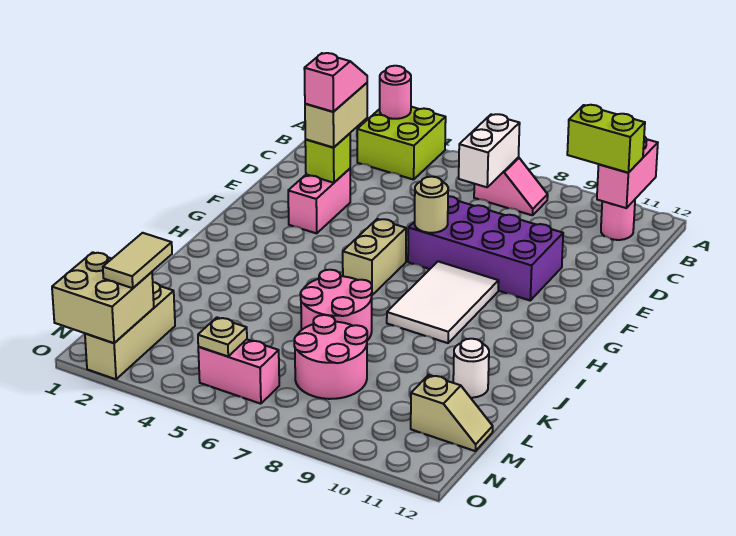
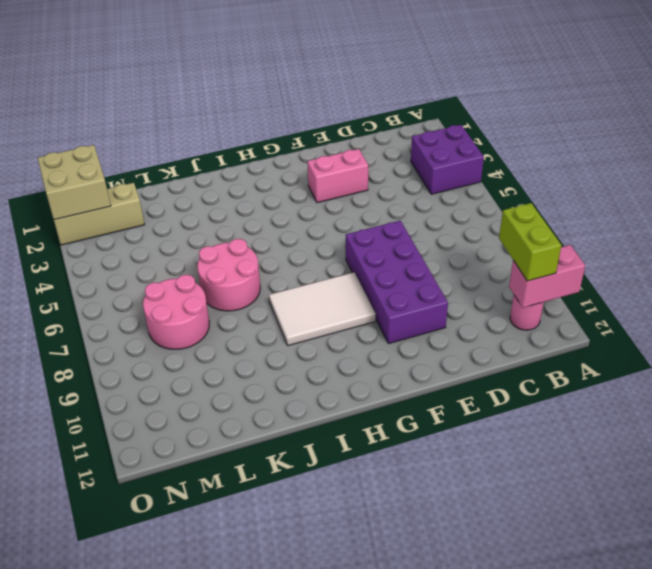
purple brick A3:B4 level 1 -> lime brick A3:B4 level 1
none -> pink slope B7:B8 level 1 top 7
none -> tan brick G6:H6 level 1
none -> white round brick K11 level 1

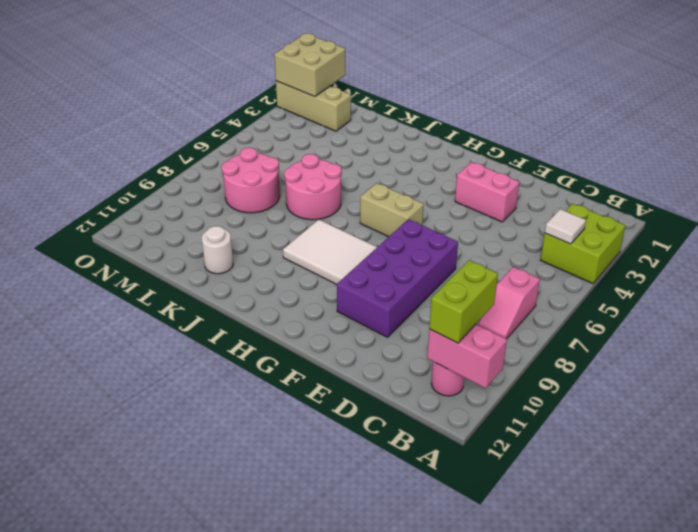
white tile B4 level 2 -> none
none -> tan slope M11:M12 level 1 top 11
none -> pink brick N5:N6 level 1
none -> pink round brick A3 level 2

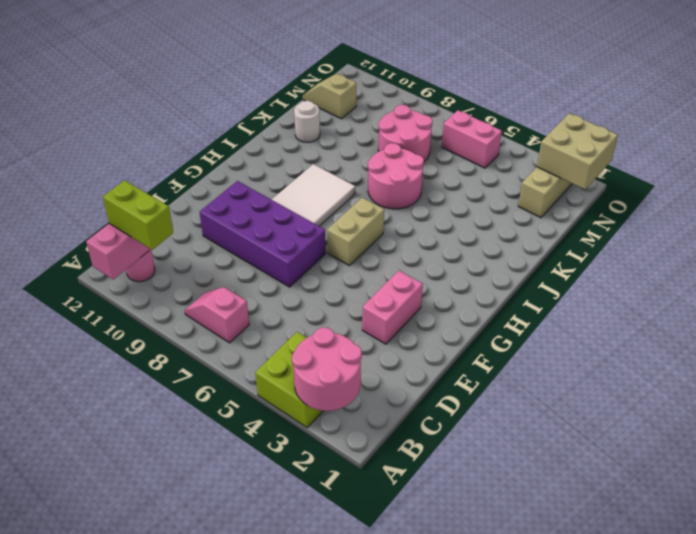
pink round brick A2:B3 level 2 -> pink round brick A3 level 2
none -> white brick B7:C7 level 2
none -> lime brick E3 level 2
none -> tan round brick F7 level 2

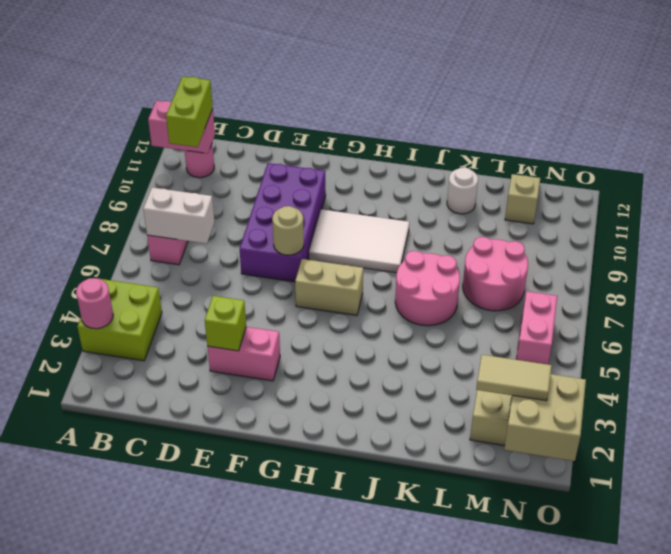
none -> tan plate N5 level 2
none -> tan brick D3:E3 level 3
none -> pink slope D3:E3 level 4 top E

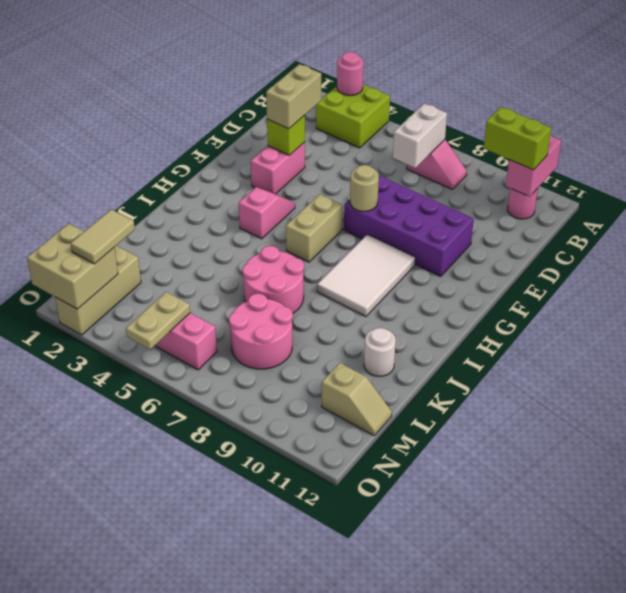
pink slope G4:H4 level 1 top H -> pink slope D3:E3 level 4 top E
tan plate N5:O5 level 2 -> tan plate N5 level 2

